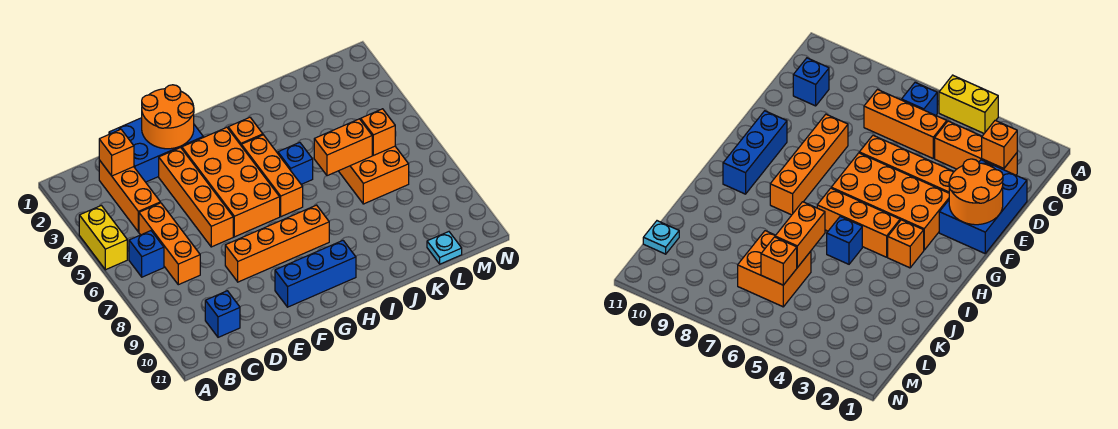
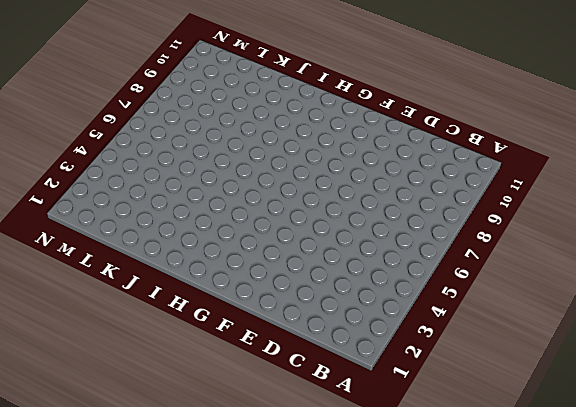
none -> yellow brick A4:A5 level 1
none -> blue brick B6 level 1
none -> orange brick C2:C4 level 1

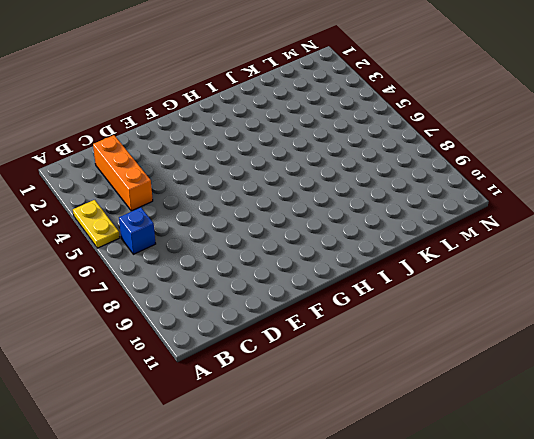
yellow plate A4:A5 level 1 -> yellow brick A4:A5 level 1
none -> orange brick C5:C7 level 1
none -> blue brick C10 level 1
none -> blue brick D1:F2 level 1

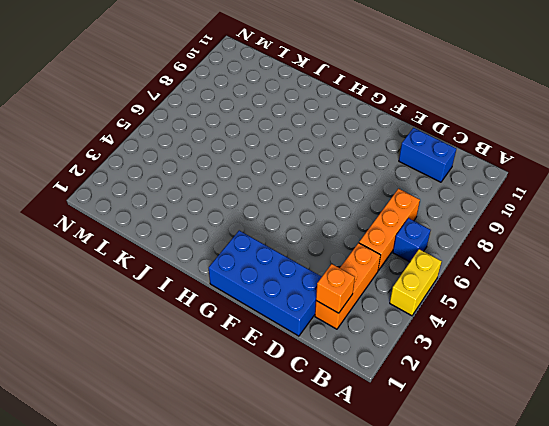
blue brick C10:D10 level 1 -> blue brick C10 level 1
blue brick D1:G2 level 1 -> blue brick D1:F2 level 1
none -> orange brick E3:E6 level 1
none -> orange brick E8:H8 level 1
none -> orange brick F3:G6 level 1

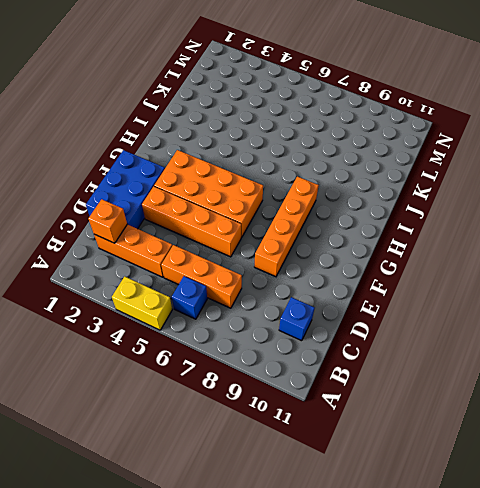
none -> blue brick F10:H10 level 1
none -> orange brick H3 level 1
none -> orange brick H4:H6 level 1

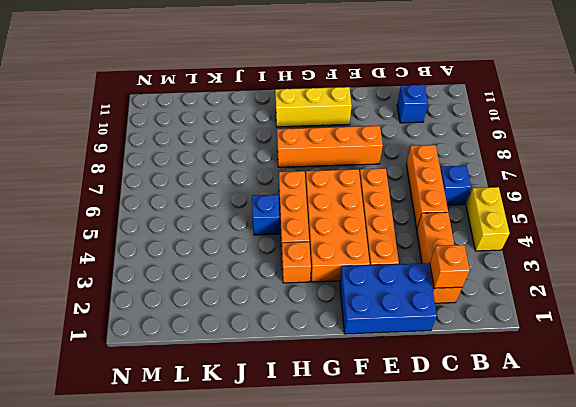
yellow brick F10:H10 level 1 -> blue brick F10:H10 level 1
none -> orange brick K6:L7 level 1
none -> cyan plate L11 level 1
none -> orange round brick E1:F2 level 2

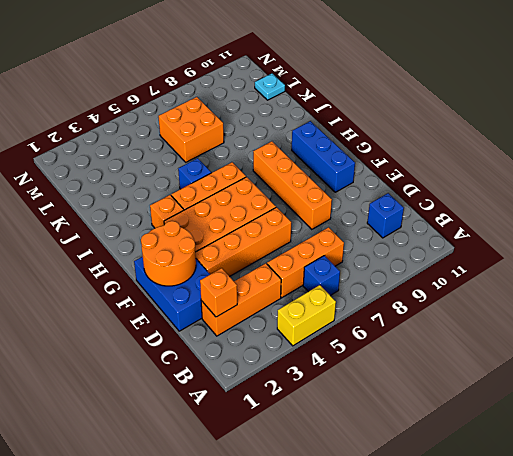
none -> orange brick J6:K6 level 2
none -> orange brick L6 level 2

